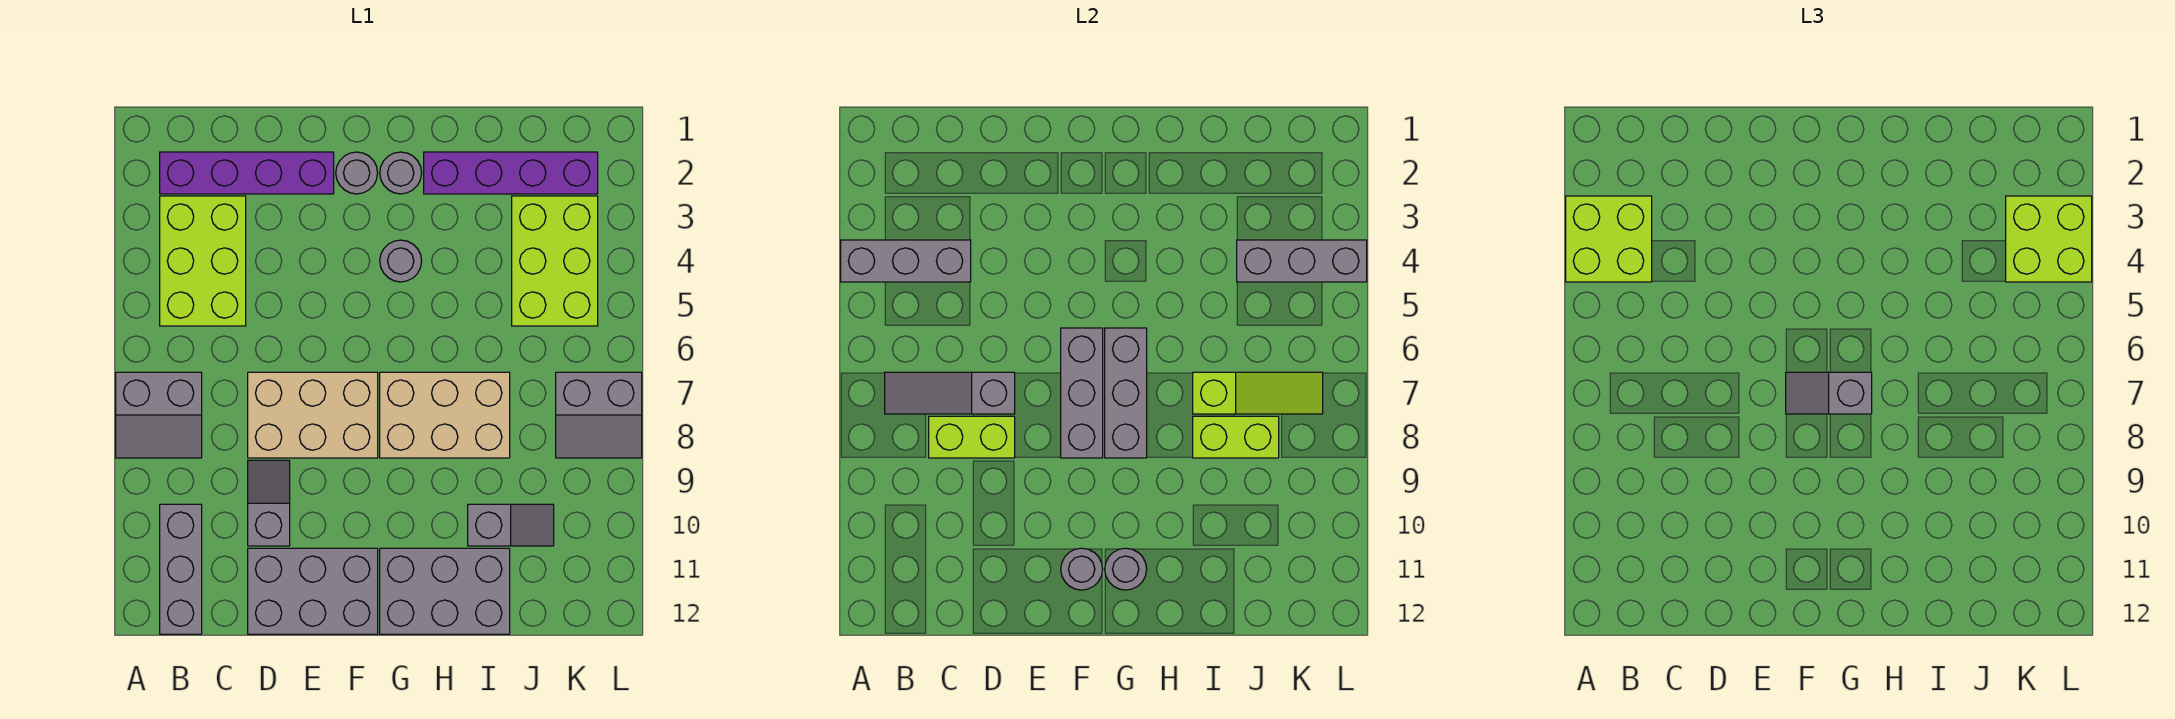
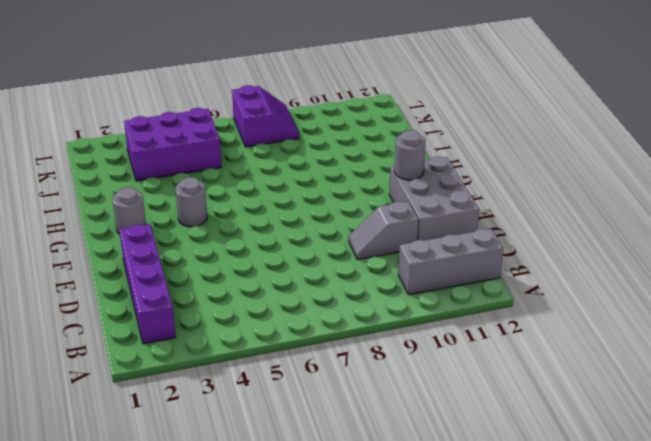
purple brick J3:K5 level 1 -> lime brick J3:K5 level 1
purple slope K7:L8 level 1 top 7 -> grey slope K7:L8 level 1 top 7
none -> grey slope A7:B8 level 1 top 7
none -> lime brick B3:C5 level 1
none -> tan brick D7:F8 level 1

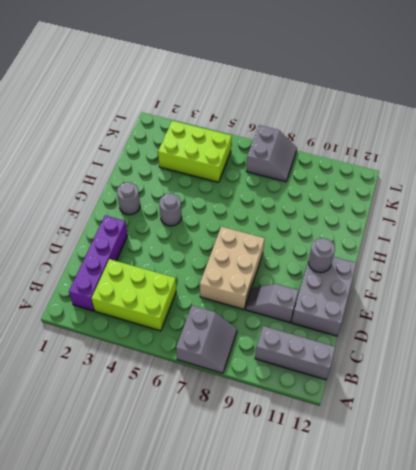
none -> grey round brick F2 level 1
none -> tan brick G7:I8 level 1
none -> grey brick G11:I12 level 1

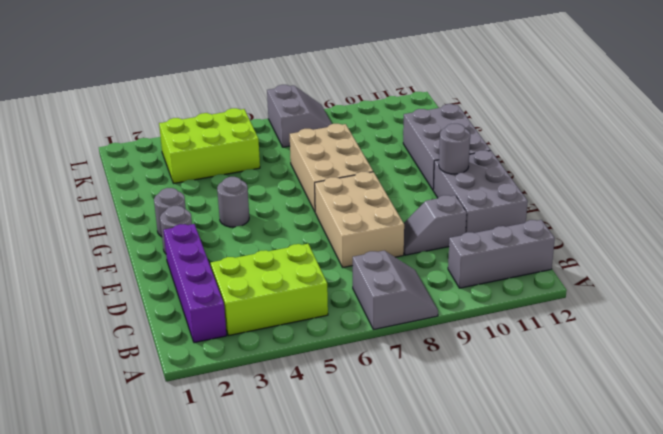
none -> purple brick H2:K2 level 1
none -> grey slope I10:J10 level 1 top I
none -> grey brick A4:C4 level 2

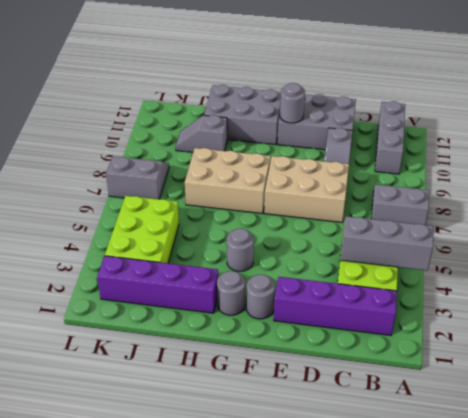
none -> grey slope B7:D7 level 2 top D
none -> lime brick C8:D8 level 2
none -> grey brick F6:F8 level 2

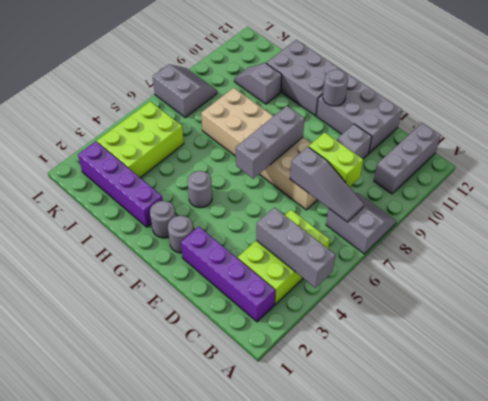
none -> grey brick G6:G8 level 2
none -> grey round brick G11 level 2
none -> lime slope I7:K7 level 2 top I

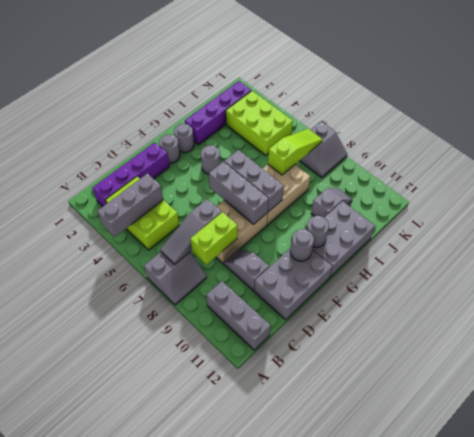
none -> lime brick I8:J8 level 2
none -> grey brick J4:L4 level 2
none -> lime brick A3:B4 level 3

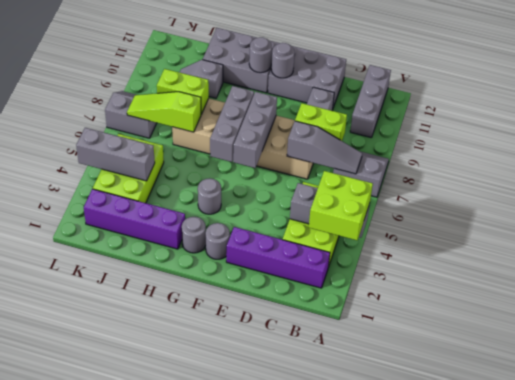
none -> grey slope F7:G7 level 3 top G
none -> lime brick K3:L4 level 3

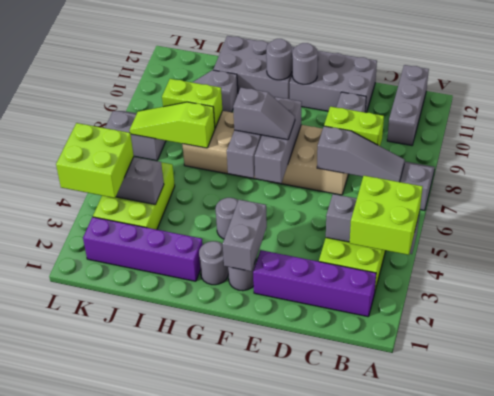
grey brick F2:F3 level 2 -> none

